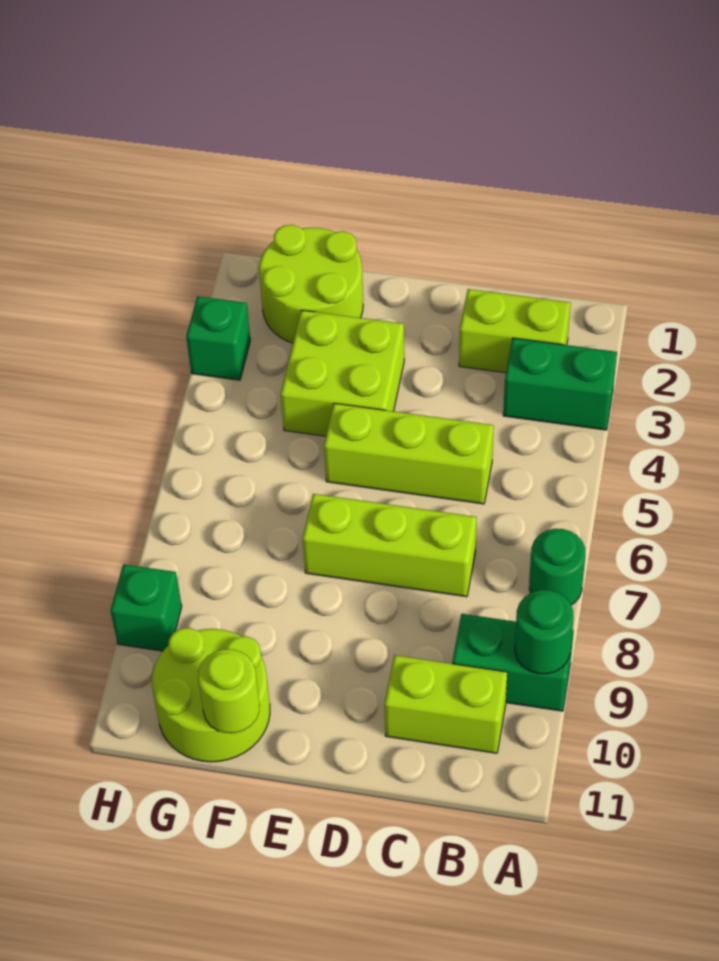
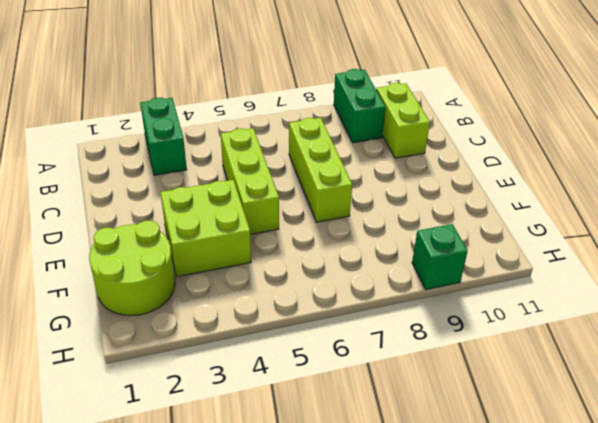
none -> green round brick A7 level 1
none -> lime brick B2:C2 level 1
none -> lime round brick F10:G11 level 1

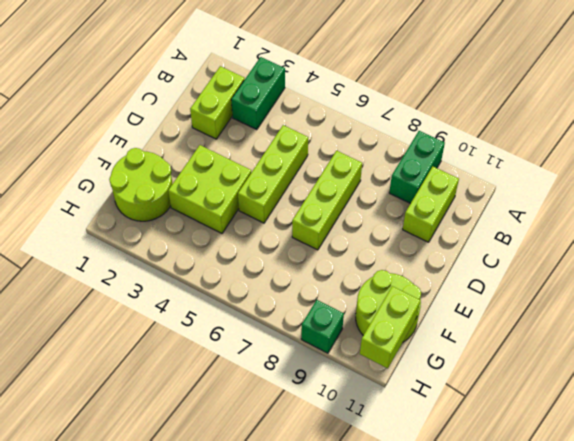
lime brick G11:H11 level 2 -> none
none -> green round brick A7 level 1
none -> green brick H3 level 1
none -> green round brick A9 level 2

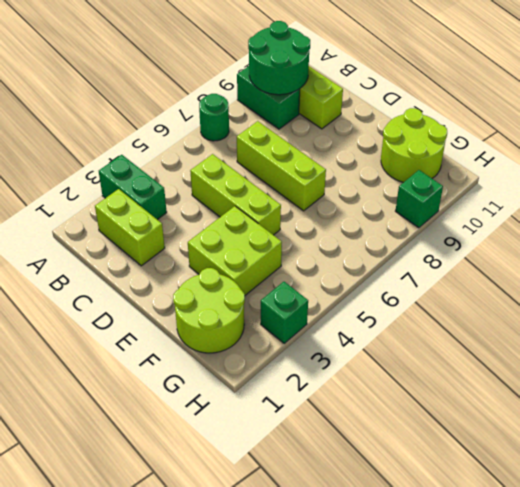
green round brick A9:B10 level 2 -> green round brick A9 level 2
none -> lime round brick F11 level 2

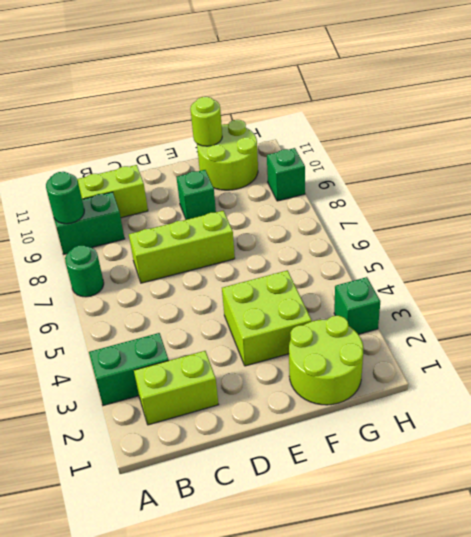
green brick E9 level 1 -> none
none -> lime brick C5:E5 level 1

